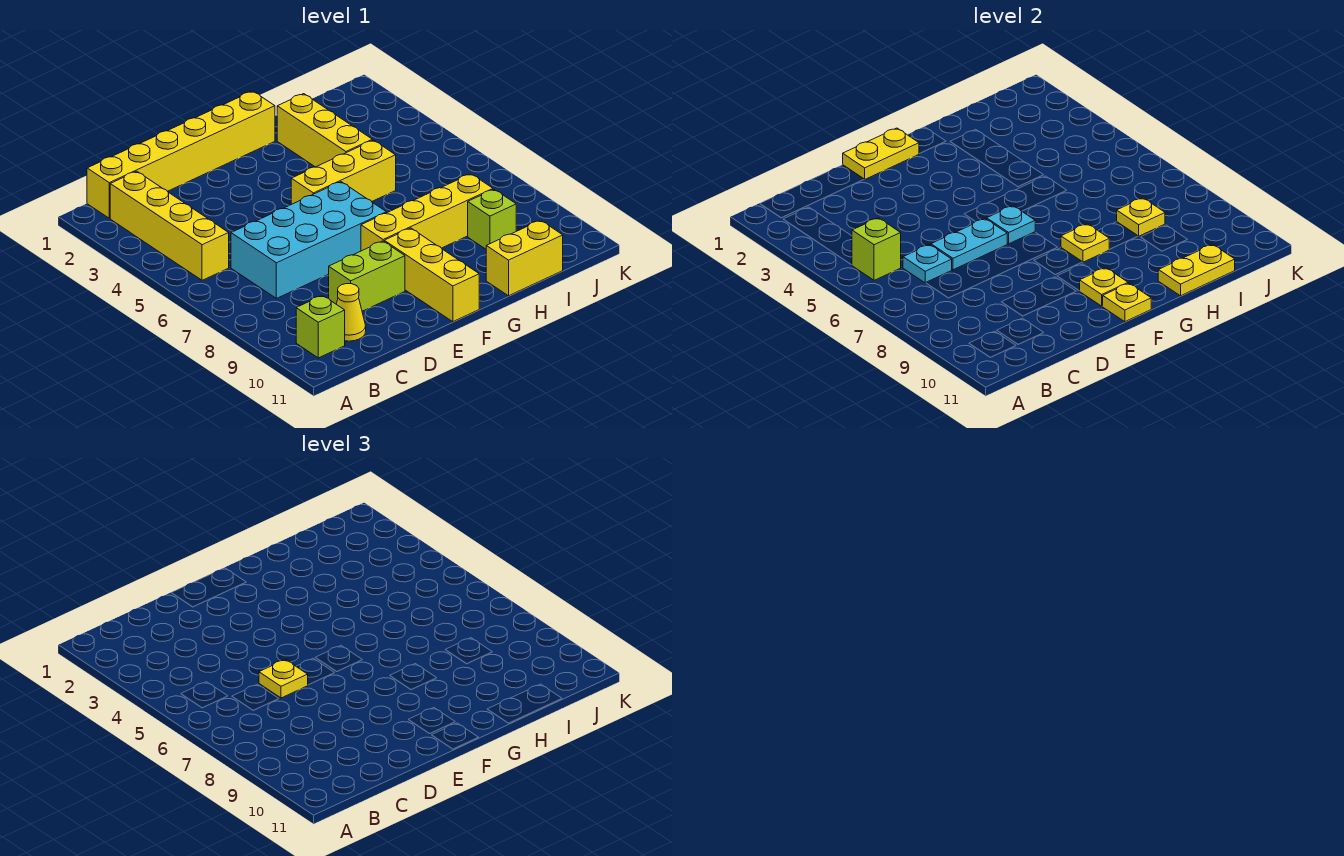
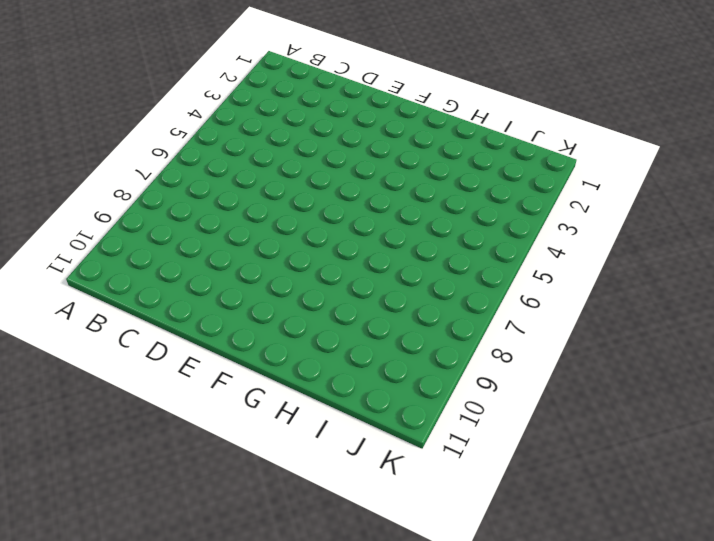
none -> yellow brick B1:G1 level 1
none -> yellow brick B2:B5 level 1
none -> lime brick B10 level 1

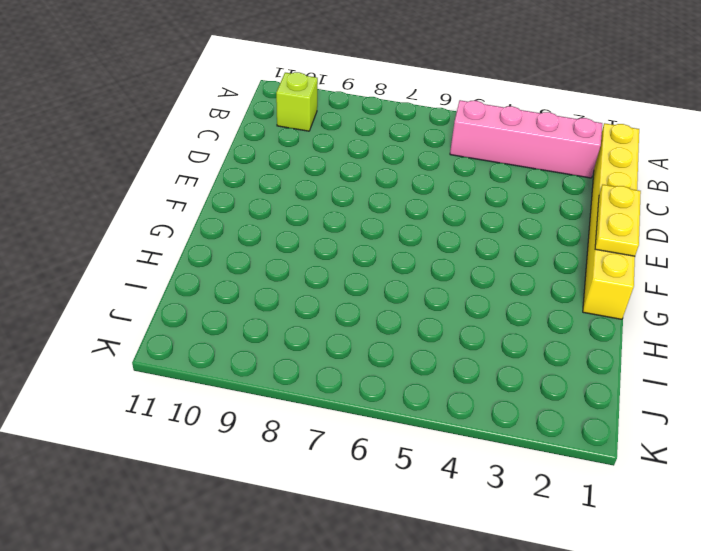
pink brick B2:B5 level 1 -> yellow brick B2:B5 level 1
none -> cyan brick C6:F7 level 1
none -> yellow cone C10 level 1
none -> lime brick D9:E9 level 1

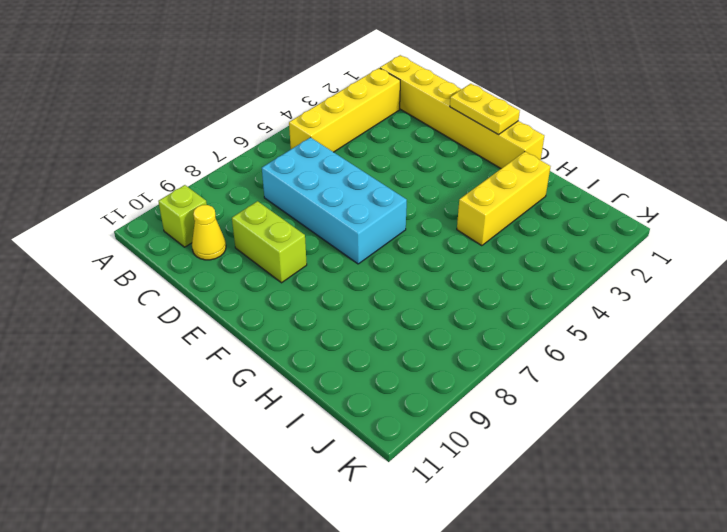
none -> yellow brick F5:H5 level 1
none -> yellow brick F8:I8 level 1
none -> yellow brick F9:F11 level 1

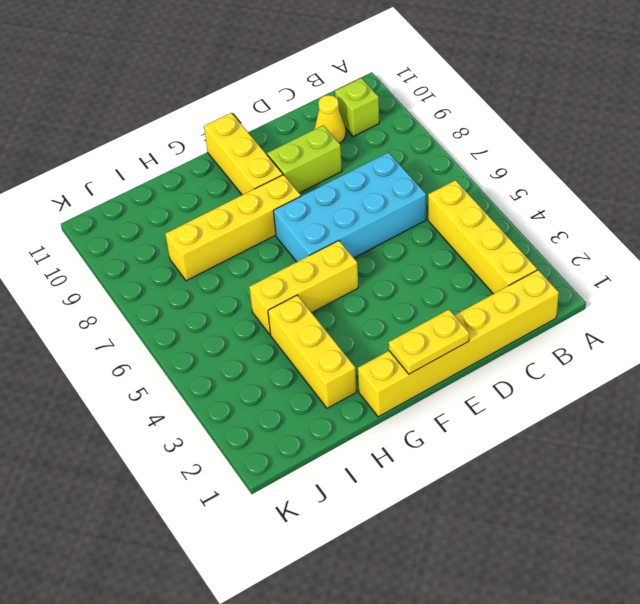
none -> yellow brick H11:I11 level 1
none -> lime brick I9 level 1
none -> lime brick B5 level 2

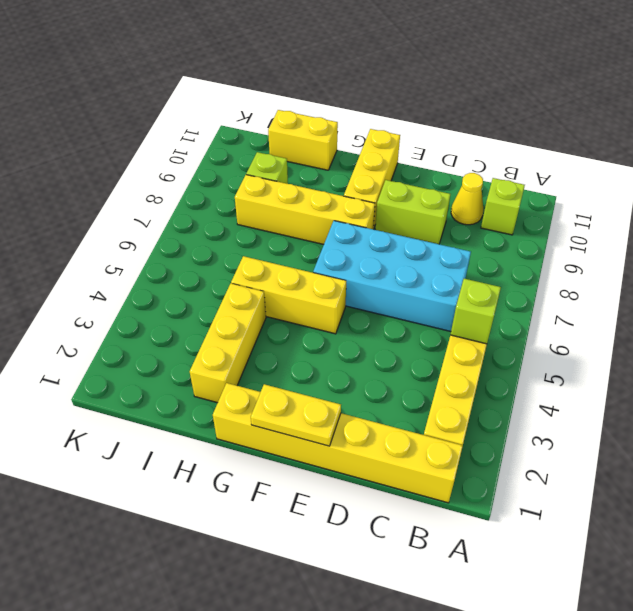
none -> cyan plate C6 level 2
none -> cyan plate D6:E6 level 2
none -> cyan plate F6 level 2

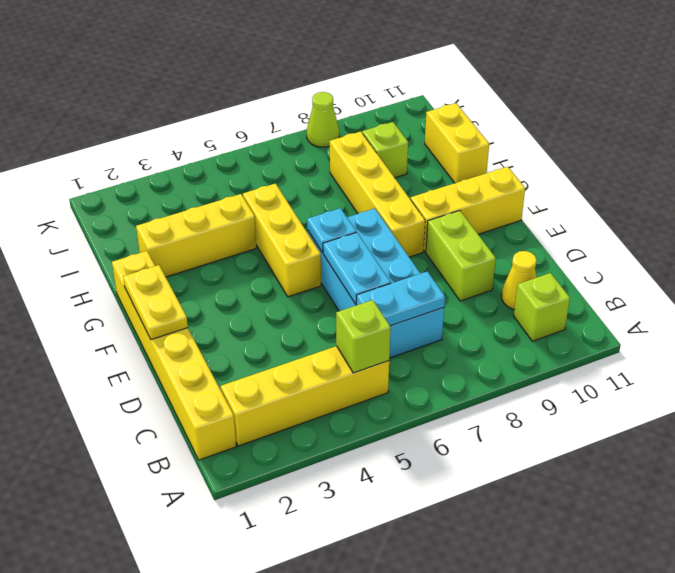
cyan plate C6:C7 level 2 -> cyan plate C6 level 2
lime cone K8 level 1 -> none
none -> yellow plate F10 level 2
none -> yellow plate F11 level 2
none -> yellow plate G8 level 2

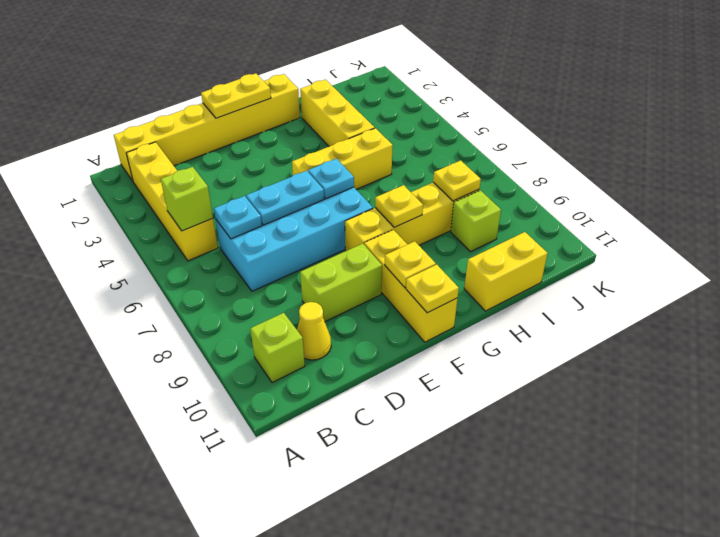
none -> yellow plate H11:I11 level 2
none -> yellow plate D6 level 3

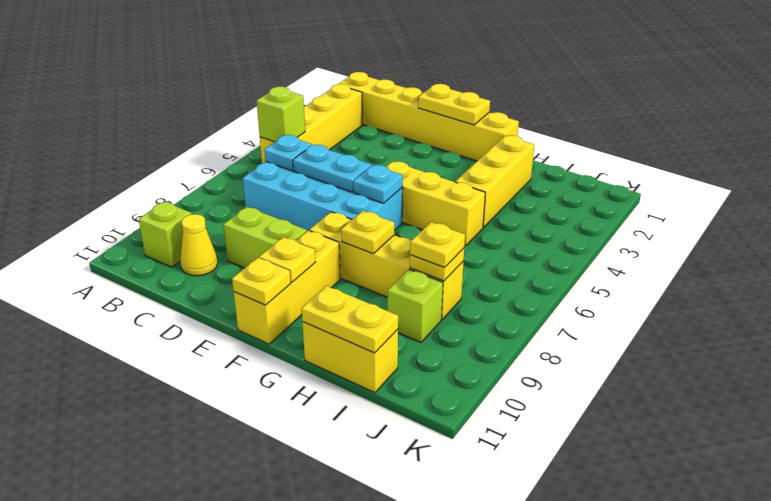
yellow plate I8 level 3 -> yellow plate D6 level 3

